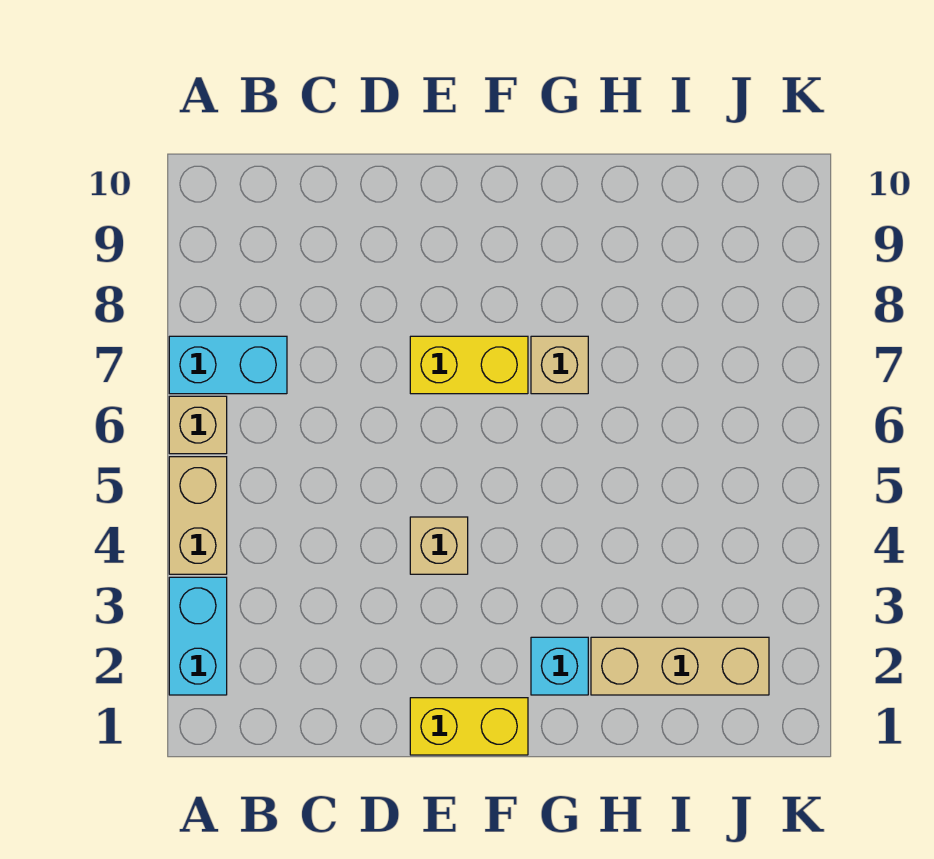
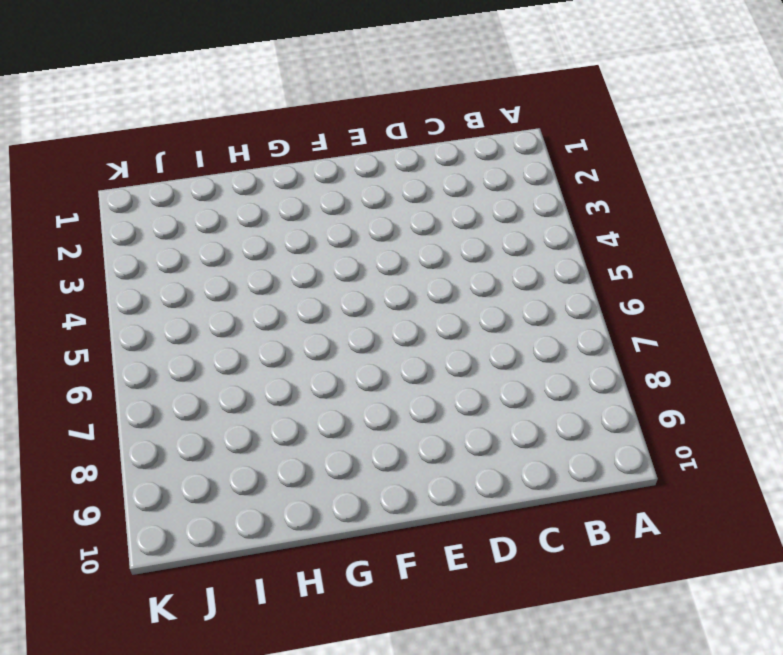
none -> cyan brick A2:A3 level 1
none -> tan brick A4:A5 level 1

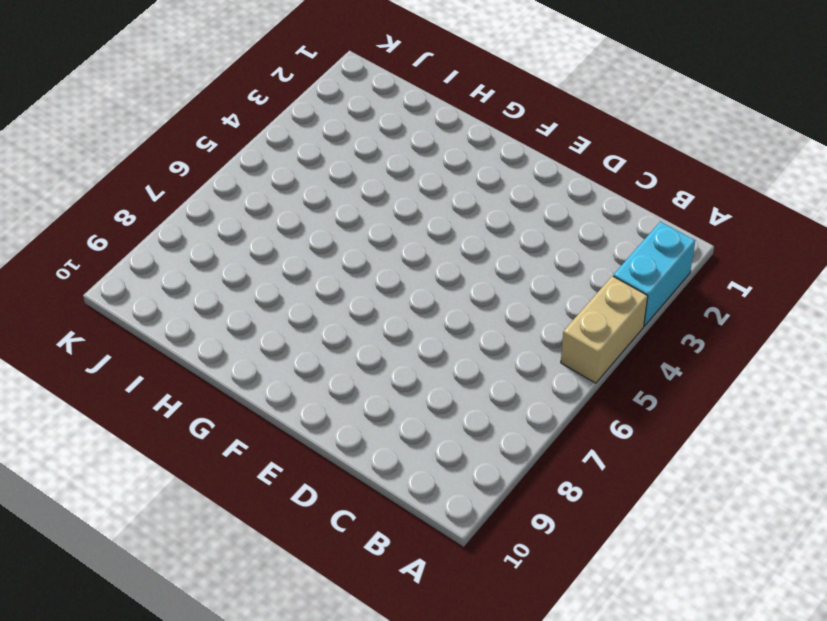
none -> tan brick A6 level 1
none -> cyan brick A7:B7 level 1

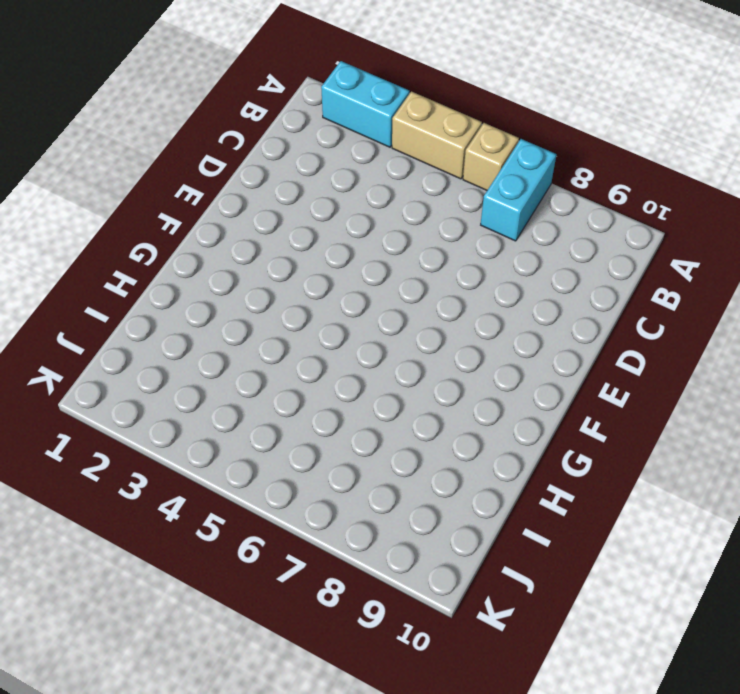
none -> yellow brick E1:F1 level 1
none -> tan brick E4 level 1

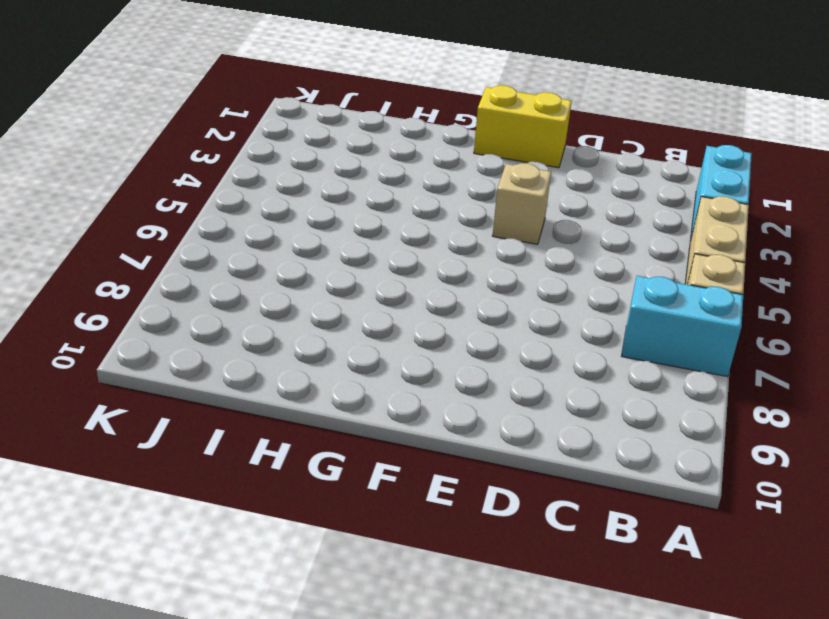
none -> yellow brick E7:F7 level 1
none -> cyan brick G2 level 1

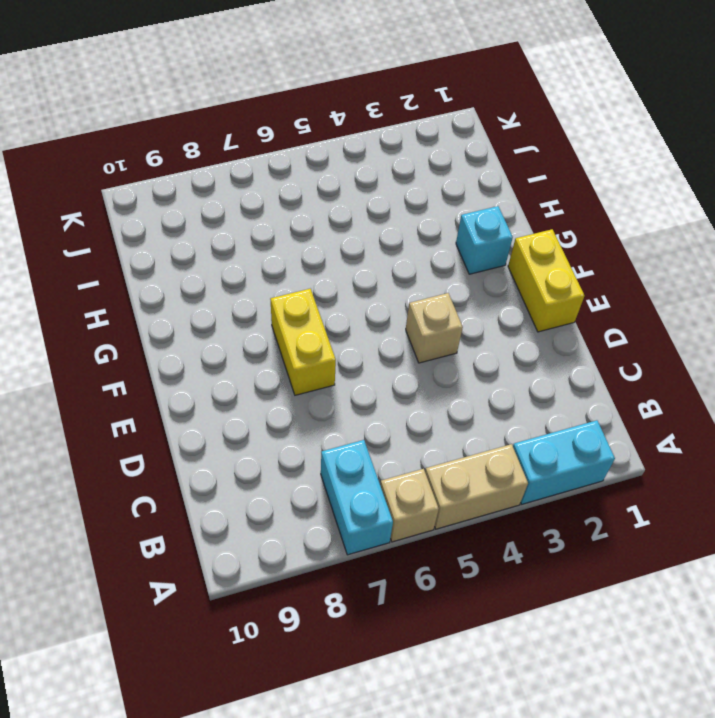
none -> tan brick G7 level 1
none -> tan brick H2:J2 level 1

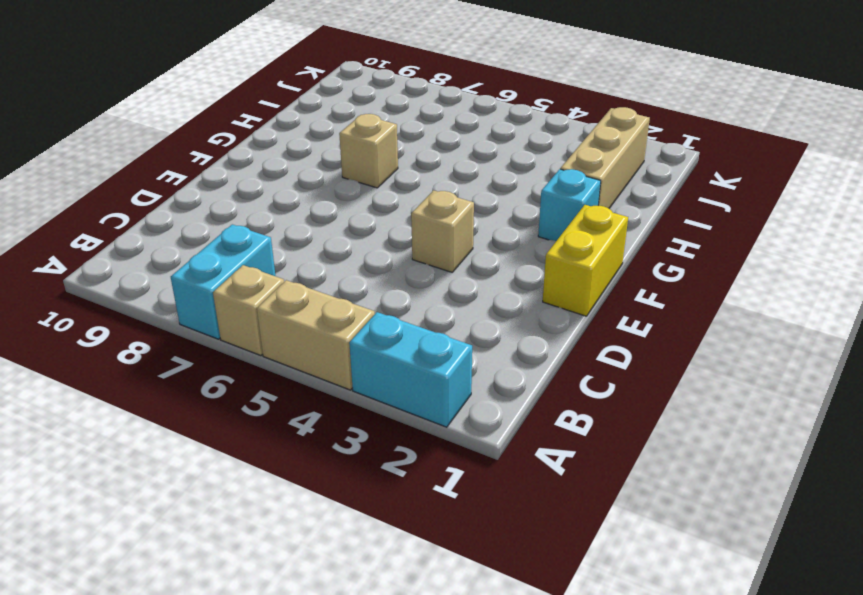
none -> yellow brick E7:F7 level 1

